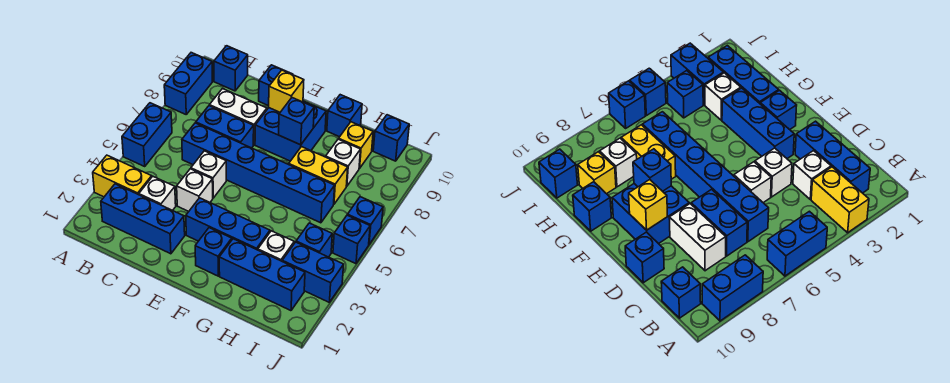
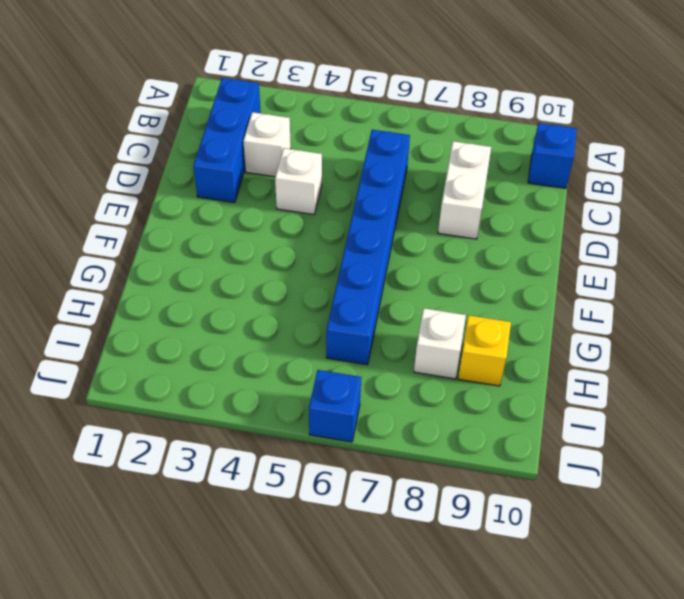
none -> yellow brick A3:B3 level 1
none -> blue brick A5:A6 level 1
none -> blue brick A8:A9 level 1

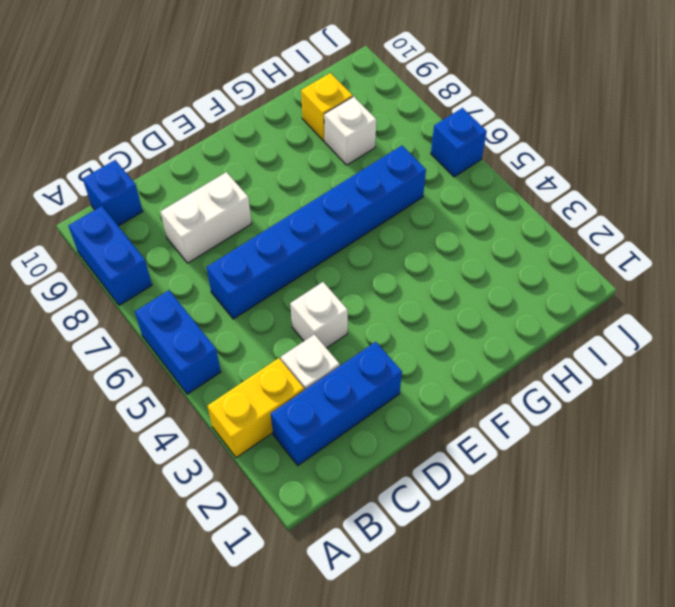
none -> blue brick C7:D7 level 1
none -> white brick D5 level 1
none -> blue brick D10 level 1

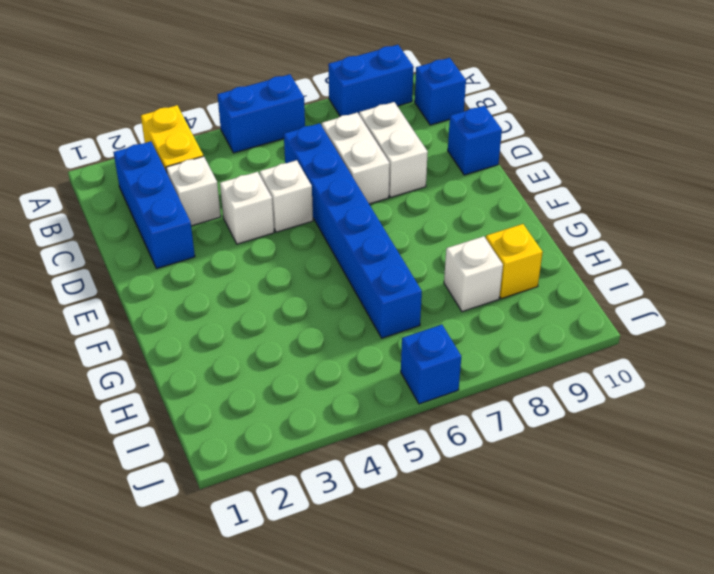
white brick C7:D7 level 1 -> blue brick C7:D7 level 1
none -> blue brick E3:G3 level 1
none -> blue brick E8:F9 level 1
none -> blue brick F2 level 1

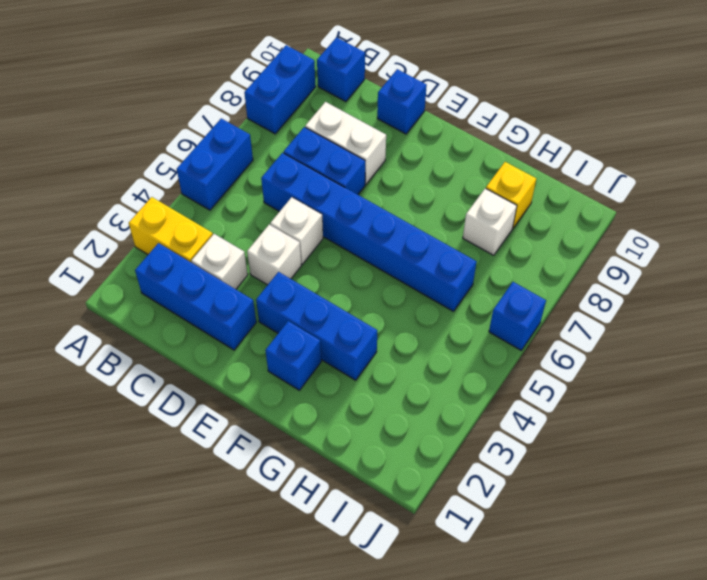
none -> blue brick E8:F9 level 1
none -> blue brick G2:I2 level 1
none -> yellow brick G7:H7 level 1

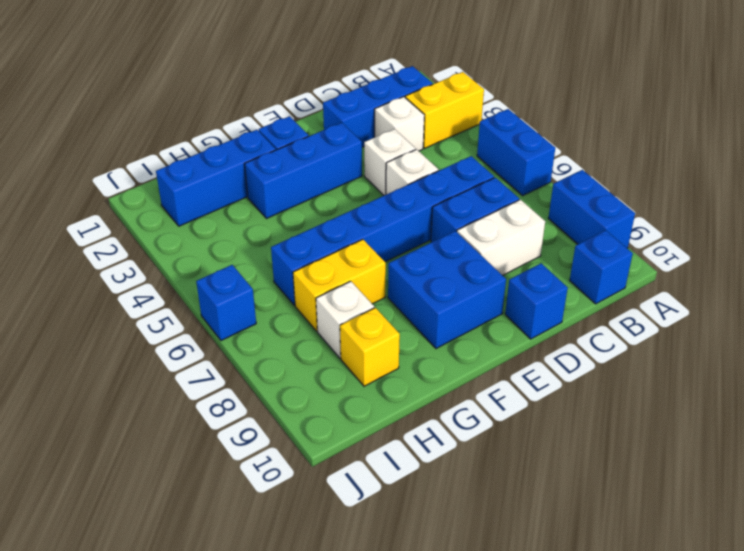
none -> blue brick G10 level 1
none -> white brick H3 level 1
none -> blue brick I3:J3 level 1

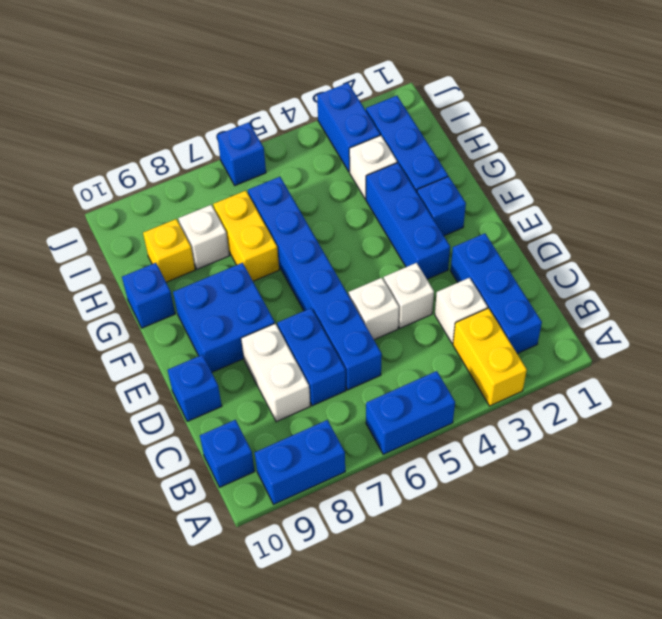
none -> blue brick I4 level 1
none -> blue brick I10 level 1
none -> blue brick J5 level 1

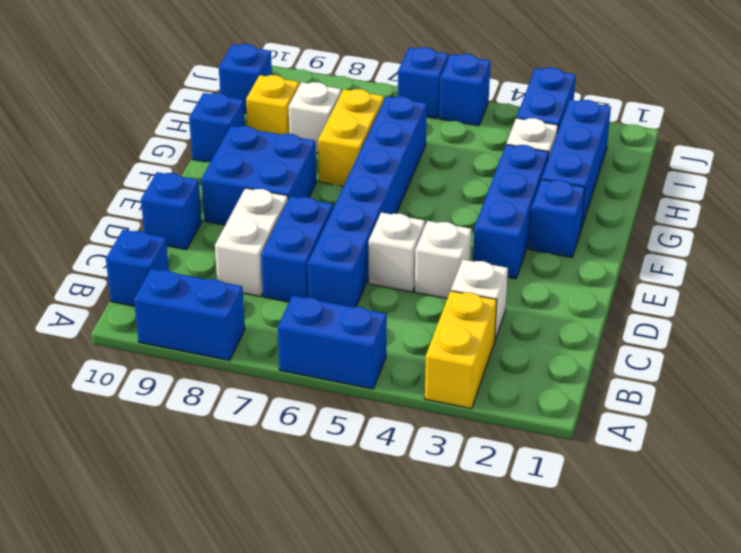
none -> blue brick B2:D2 level 1
none -> blue brick I4 level 1
none -> yellow brick E9 level 2

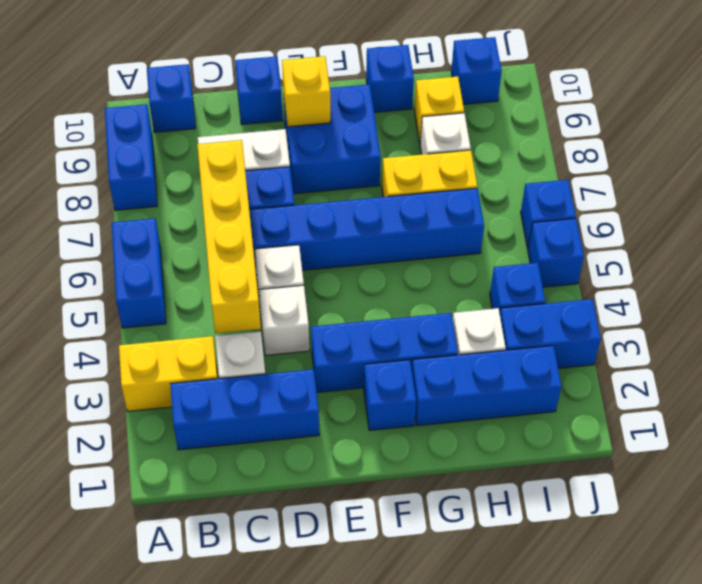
yellow brick C4:C7 level 2 -> none
none -> blue brick F8 level 2

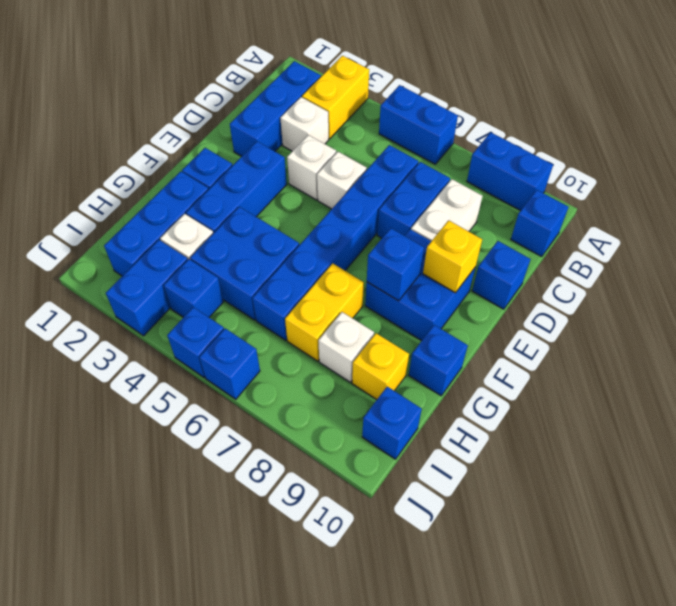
blue brick G4:H5 level 1 -> none

